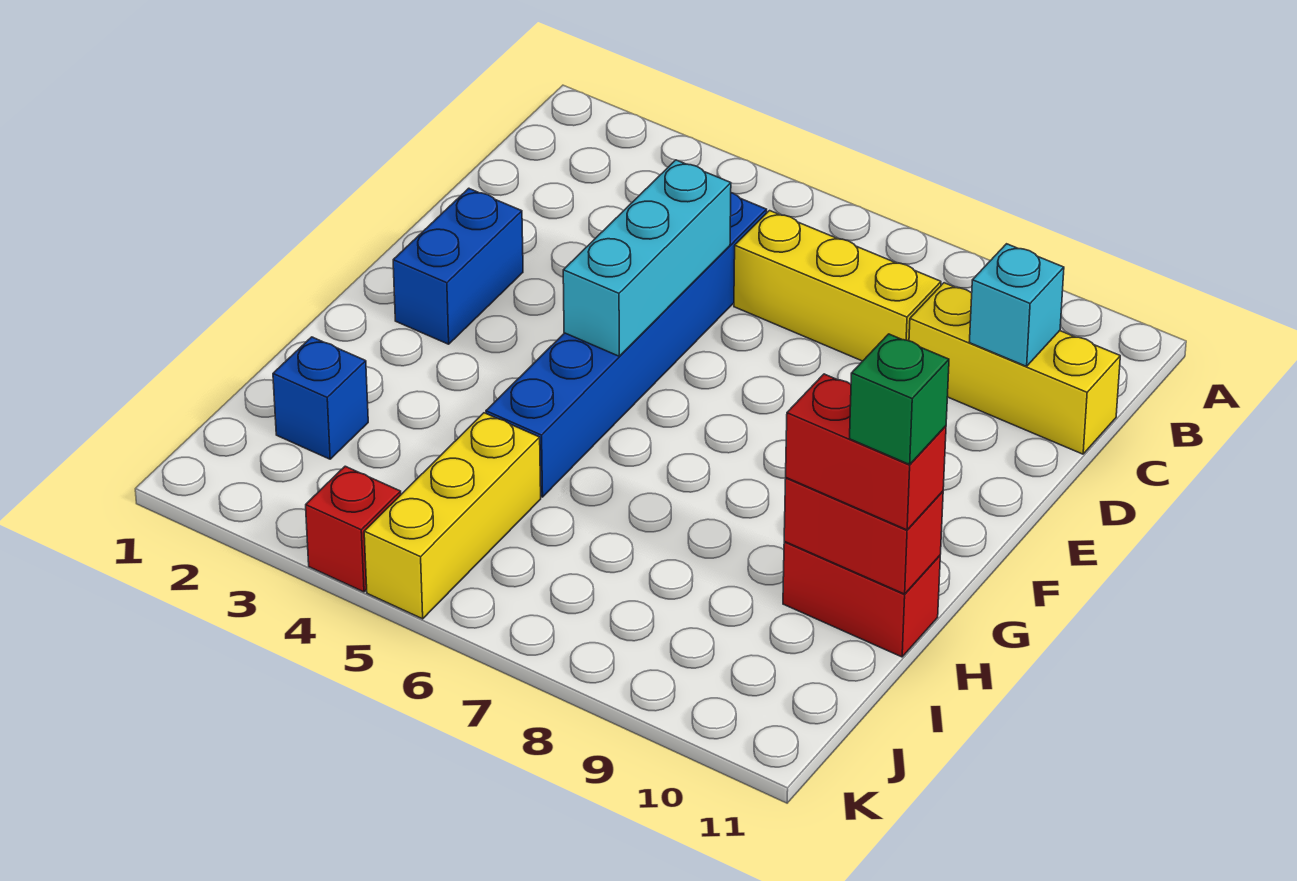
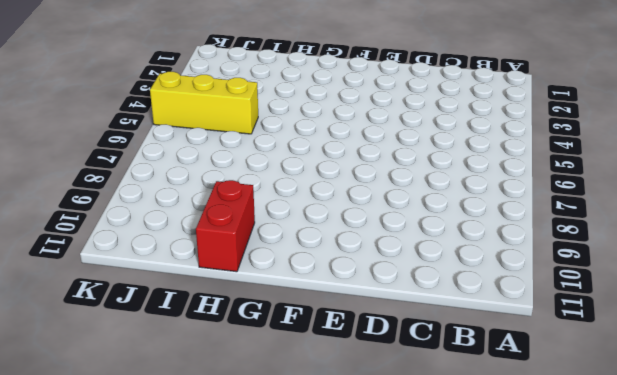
none -> blue brick C5:H5 level 1
none -> yellow brick C6:C8 level 1
none -> yellow brick C9:C11 level 1

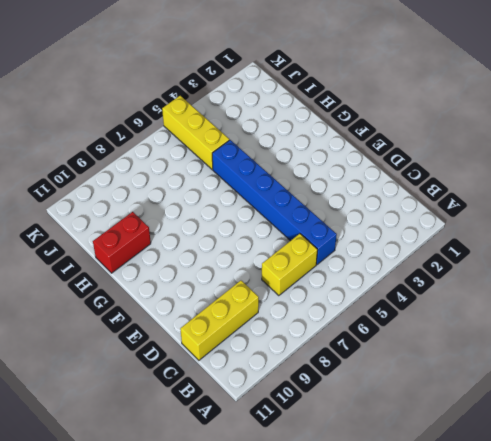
yellow brick C6:C7 level 1 -> yellow brick C6:C8 level 1
none -> blue brick E2:F2 level 1
none -> blue brick I2 level 1
none -> red brick K4 level 1

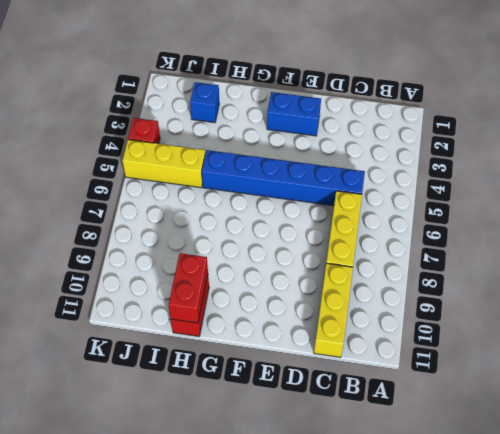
none -> cyan brick C10 level 2
none -> cyan brick D5:F5 level 2
none -> red brick H10:H11 level 3

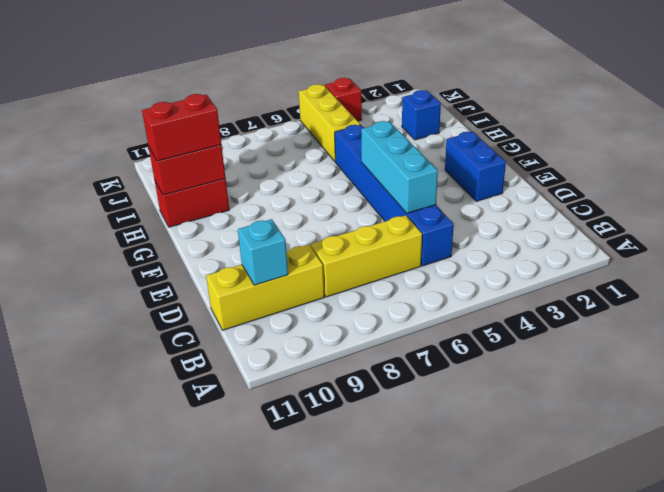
none -> green brick H11 level 4

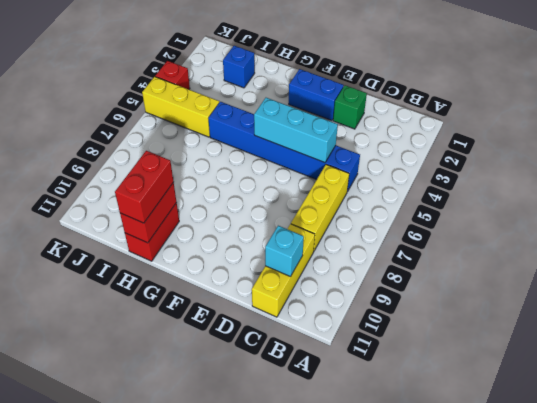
green brick D2 level 1 -> green brick H11 level 4

